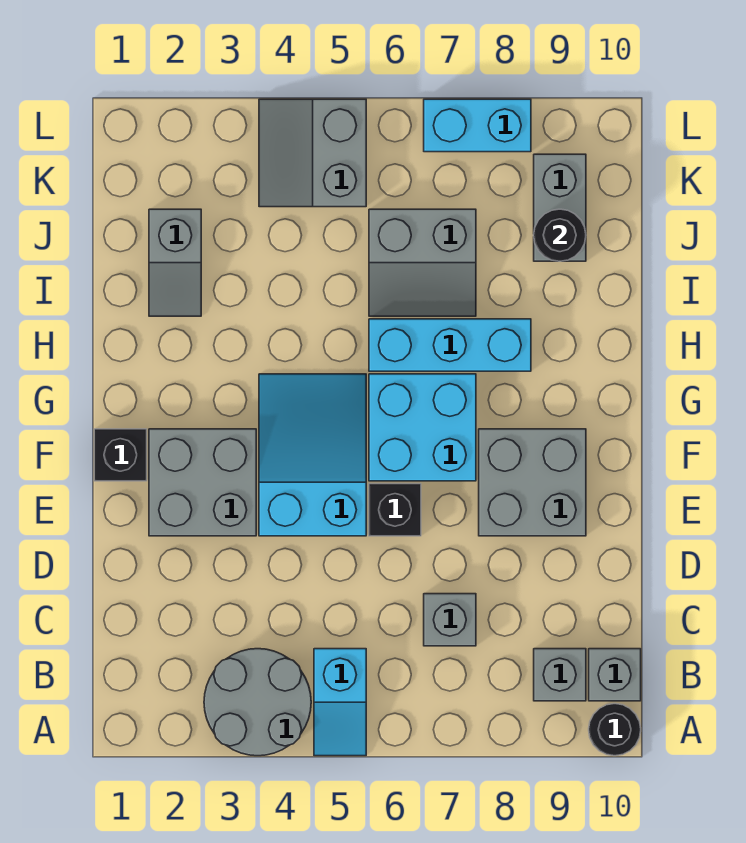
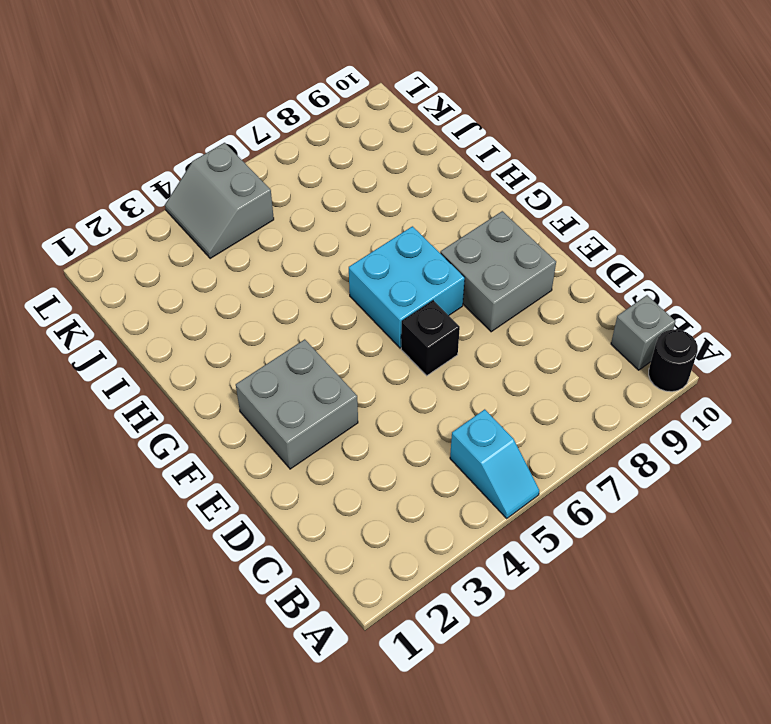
none -> grey round brick A3:B4 level 1
none -> grey brick B9 level 1
none -> grey brick C7 level 1

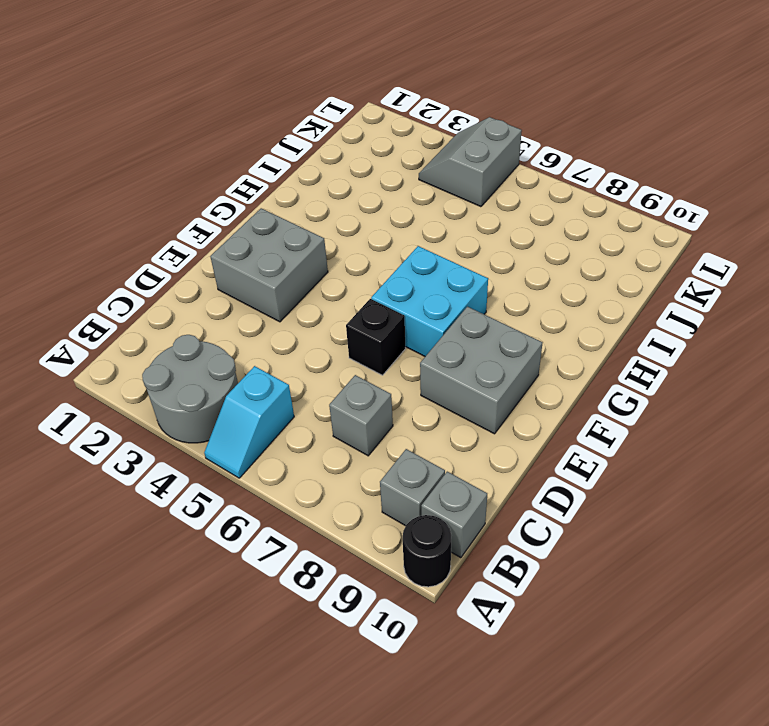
none -> cyan slope E4:G5 level 1 top E
none -> black brick F1 level 1
none -> cyan brick H6:H8 level 1

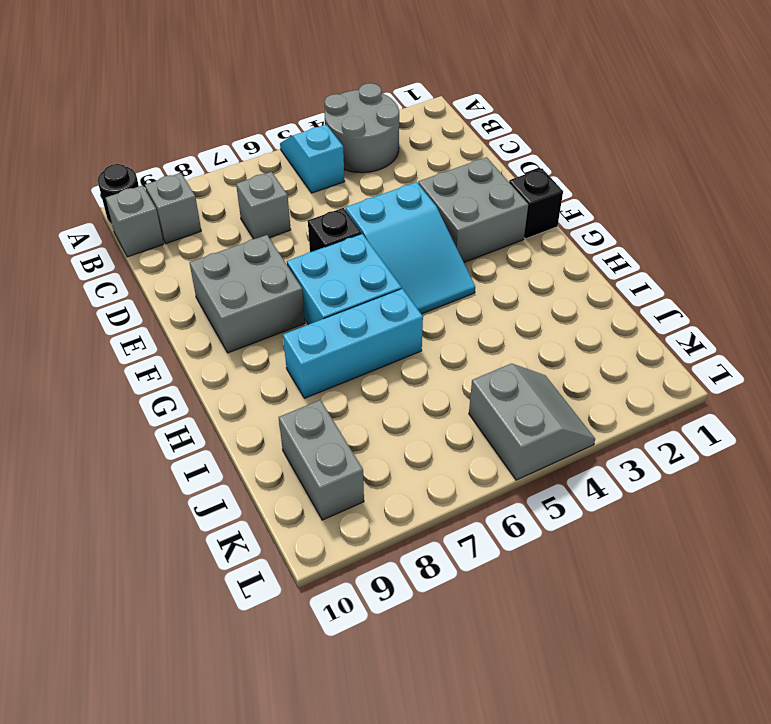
none -> grey slope I2:J2 level 1 top J
none -> grey slope I6:J7 level 1 top J
none -> cyan brick L7:L8 level 1

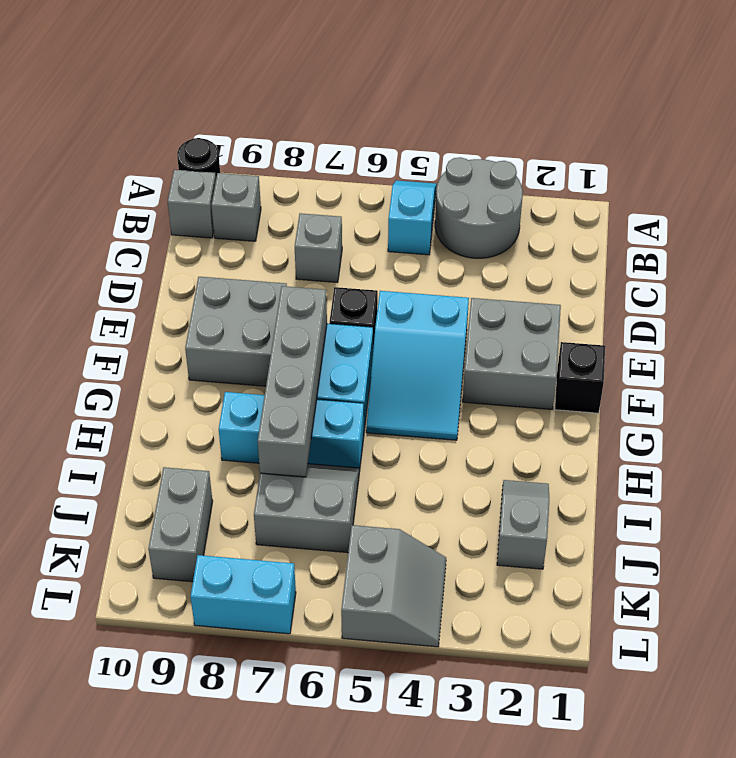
grey brick F7:I7 level 2 -> none
none -> black round brick J9 level 2

